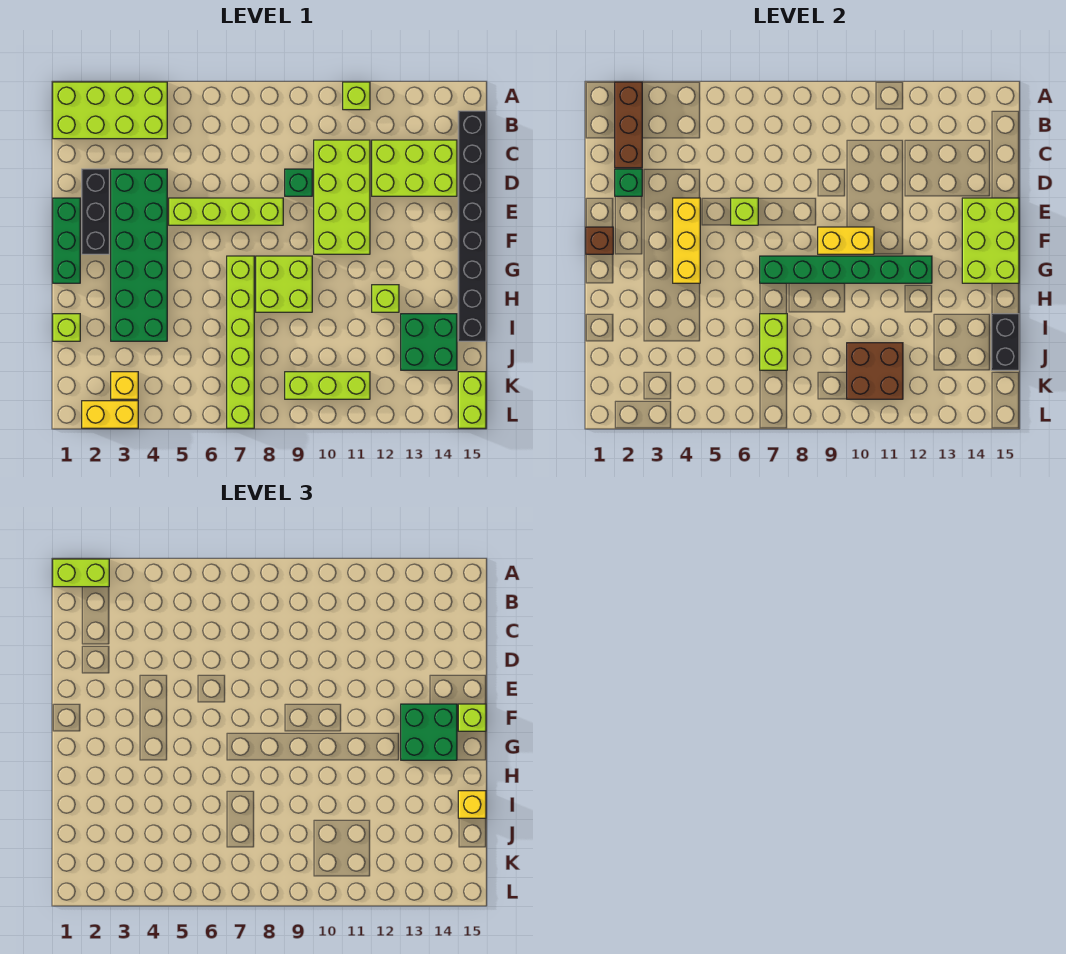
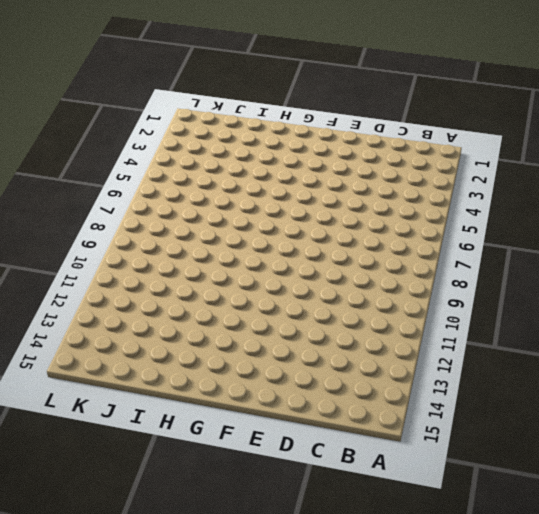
none -> lime brick A1:B4 level 1
none -> lime brick A11 level 1
none -> black brick B15:I15 level 1
none -> lime brick C10:F11 level 1

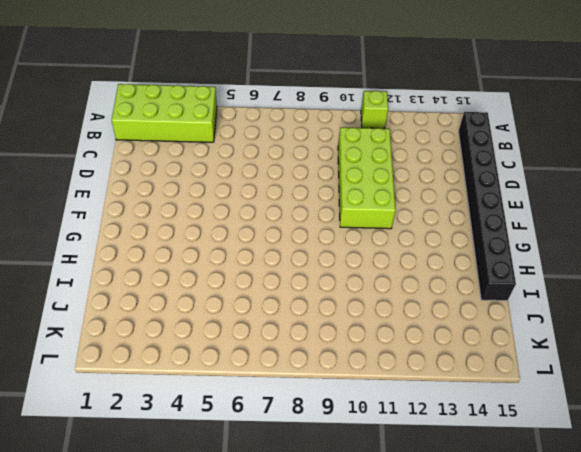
none -> lime brick C12:D14 level 1
none -> black brick D2:F2 level 1
none -> green brick D3:I4 level 1
none -> green brick D9 level 1

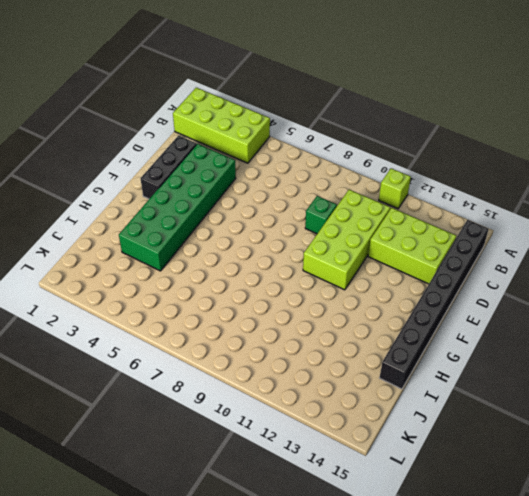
none -> green brick E1:G1 level 1
none -> lime brick E5:E8 level 1
none -> lime brick G7:L7 level 1
none -> lime brick G8:H9 level 1

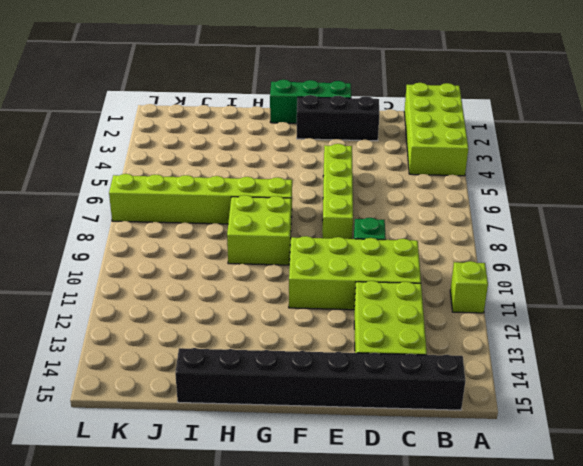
none -> green brick D3:I4 level 1
none -> lime brick H12 level 1
none -> lime brick I1 level 1
none -> green brick I13:J14 level 1

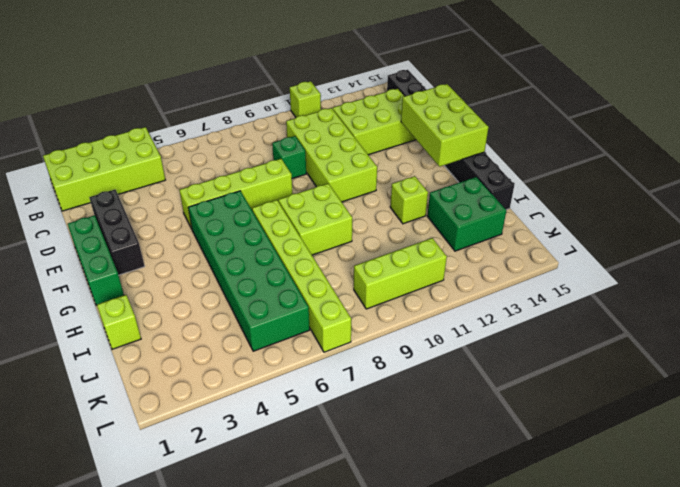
green brick F5:K6 level 1 -> green brick D3:I4 level 1
none -> yellow brick K3 level 1
none -> lime brick K15:L15 level 1
none -> yellow brick L2:L3 level 1
none -> brown brick A2:C2 level 2

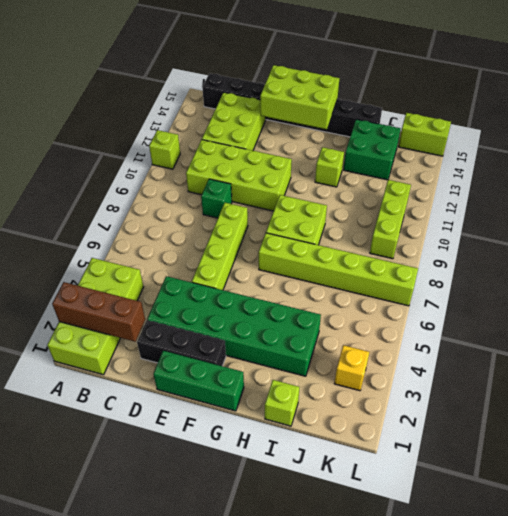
none -> yellow brick L2:L3 level 1
none -> green brick D2 level 2
none -> yellow brick E4:G4 level 2
none -> lime brick E6 level 2

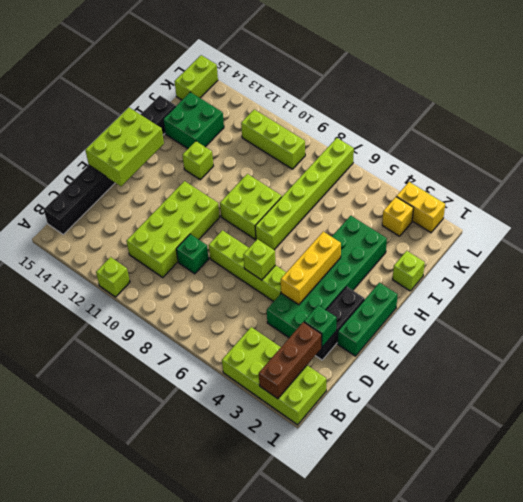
none -> lime brick C12:D14 level 1
none -> brown brick F1 level 2
none -> yellow brick F9:F10 level 2
none -> green brick G7:G12 level 2

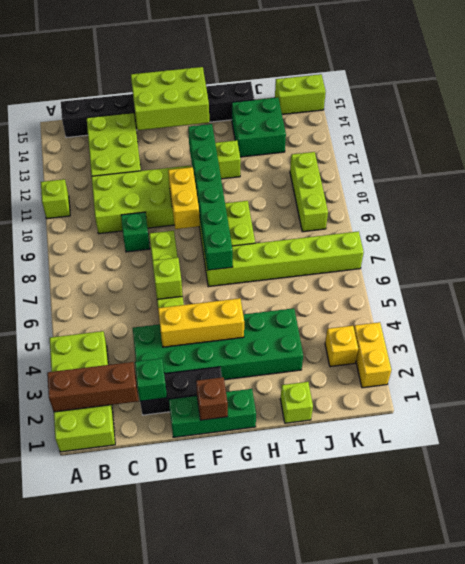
none -> lime brick I7:J7 level 2
none -> black brick I15:J15 level 2
none -> brown brick J10:K11 level 2
none -> lime brick A1:A2 level 3

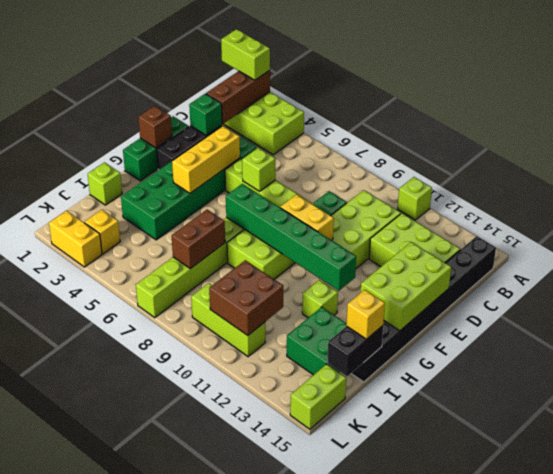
brown brick I7:J7 level 2 -> lime brick I7:J7 level 2
none -> green brick F13:G14 level 3
none -> lime brick F15 level 3

